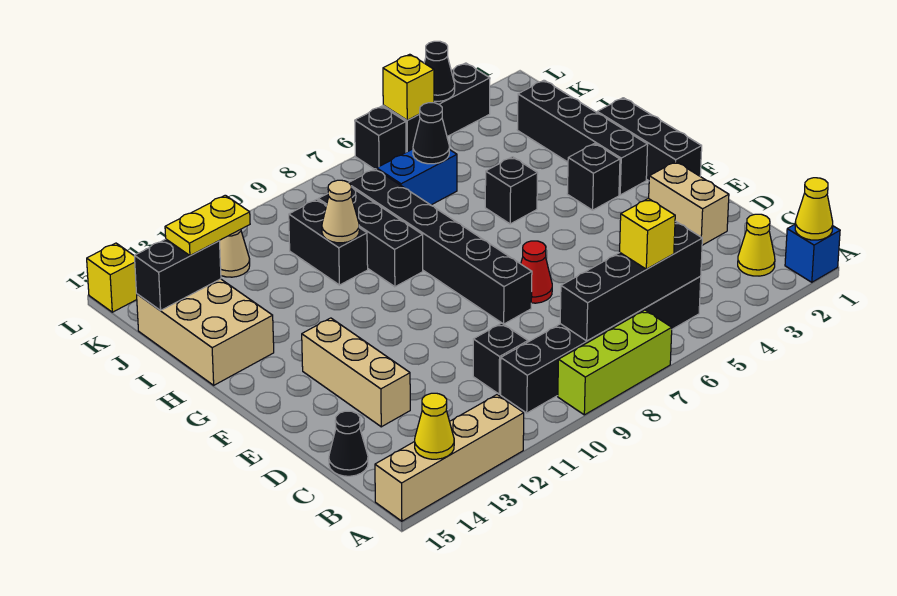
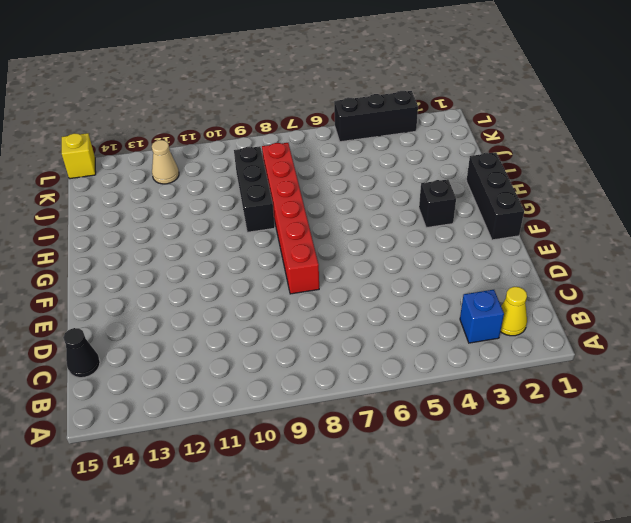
blue brick B3 level 1 -> blue brick A1 level 1
red brick E8:J8 level 1 -> black brick E8:J8 level 1
none -> lime brick A7:A9 level 1
none -> tan brick A12:A15 level 1
none -> black brick B5:B10 level 1
none -> black brick C10 level 1

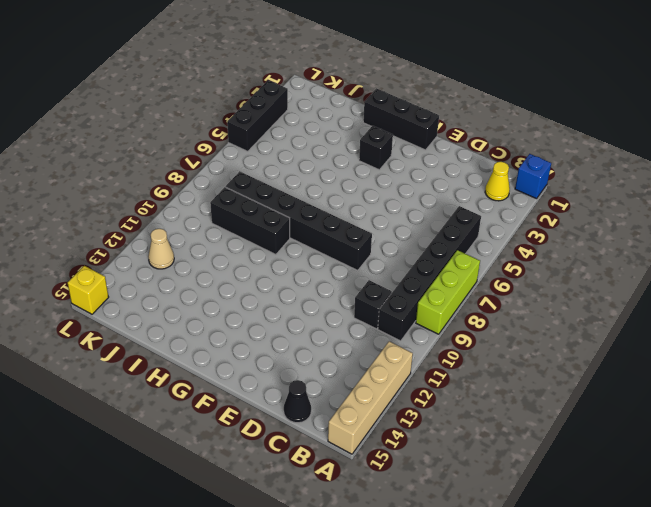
none -> tan brick D2:E2 level 1
none -> tan brick D13:F13 level 1
none -> red cone E7 level 1
none -> black brick G2:J2 level 1

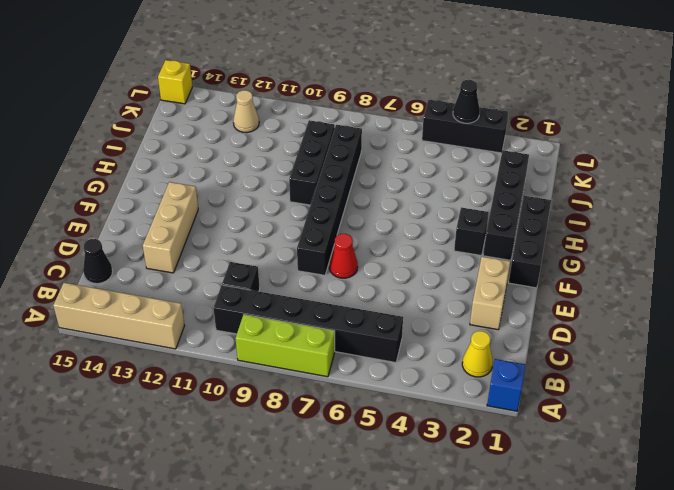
none -> black brick H5 level 1
none -> tan brick H14:J15 level 1
none -> black brick I10:J10 level 1
none -> blue brick J6:J7 level 1

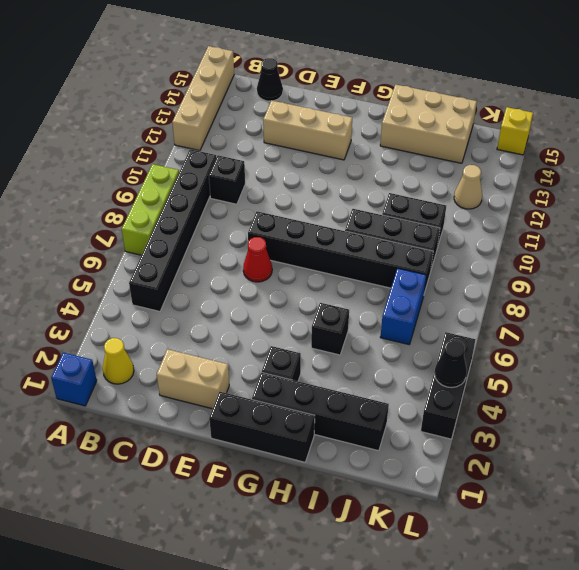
none -> black brick L6 level 1
none -> yellow cone A1 level 2
none -> yellow cone A14 level 2
none -> black brick B5:B8 level 2

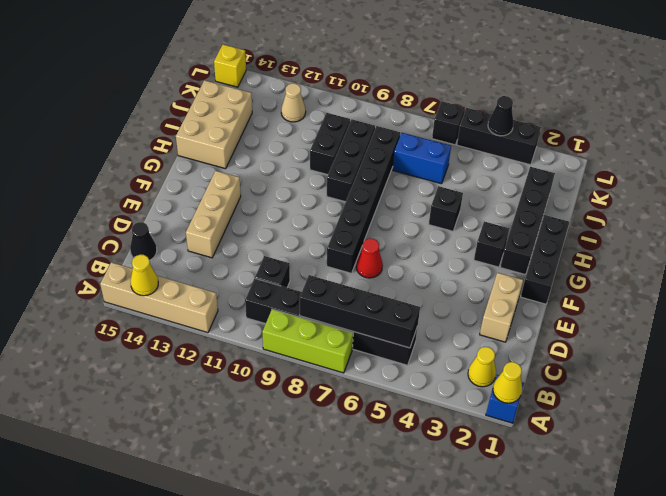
none -> tan cone I10 level 2
none -> black cone J6 level 2
none -> black brick J14:J15 level 2
none -> yellow brick L5 level 2

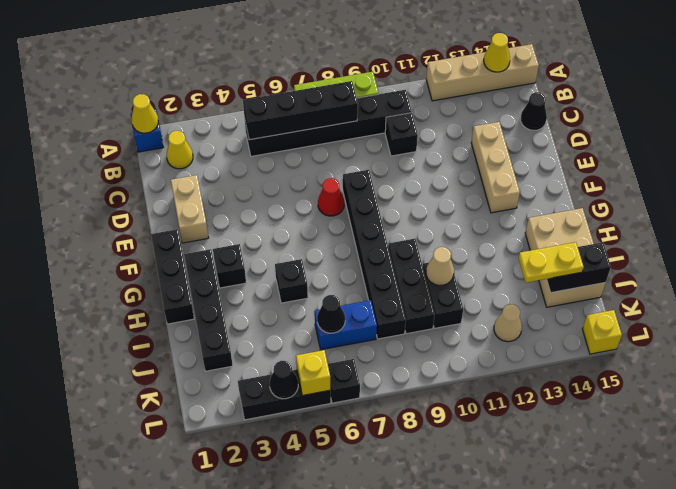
none -> yellow brick B6 level 3

